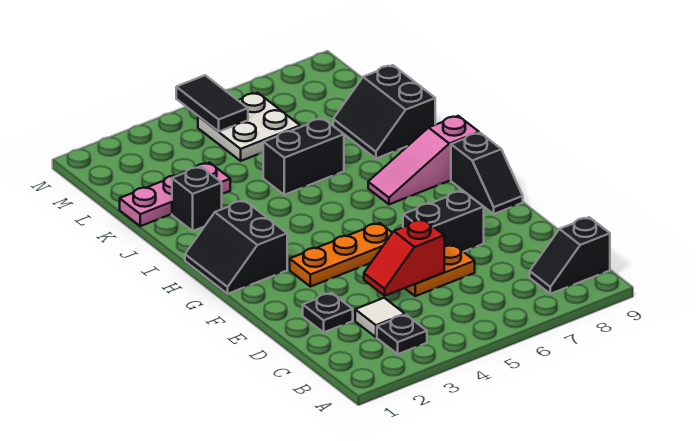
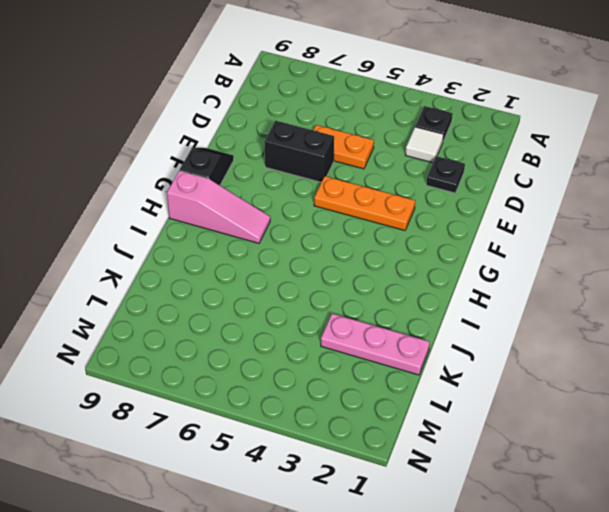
none -> black slope B8:B9 level 1 top 9
none -> black slope G1:H2 level 1 top 2
none -> black brick J2 level 1

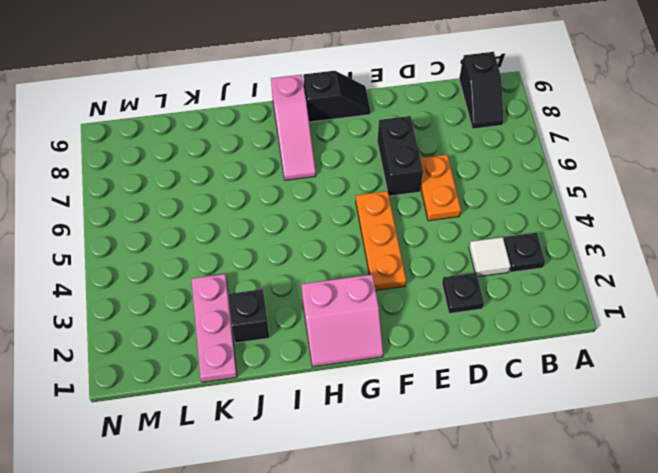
pink slope G1:H2 level 1 top 2 -> black slope G1:H2 level 1 top 2
none -> black brick J5:J6 level 1
none -> black slope J8:K9 level 1 top 9
none -> white plate L5:M6 level 1

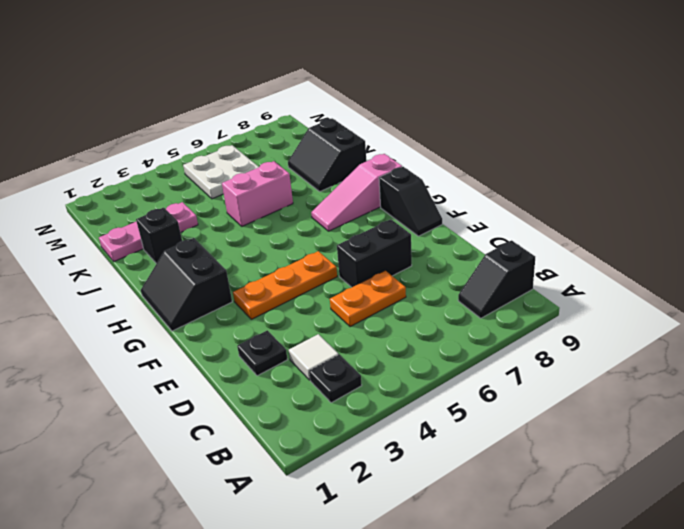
pink brick J5:J6 level 1 -> black brick J5:J6 level 1
none -> red slope D4:D5 level 2 top 5
none -> black tile M5:N5 level 2

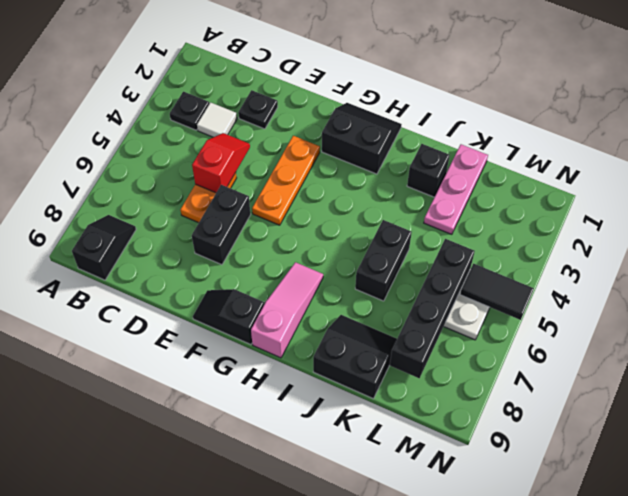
black brick L5:L8 level 2 -> none

